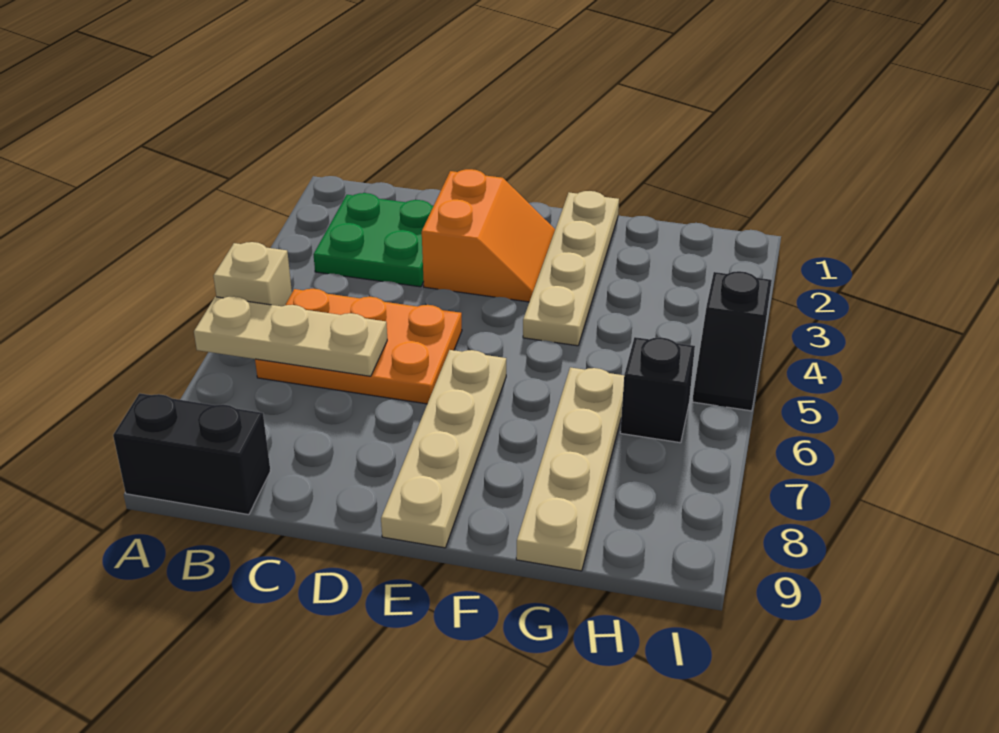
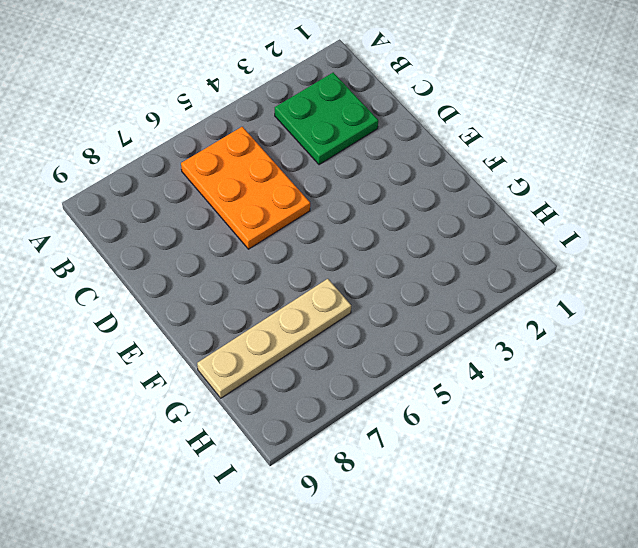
none -> tan brick A5 level 1
none -> black brick A9:B9 level 1

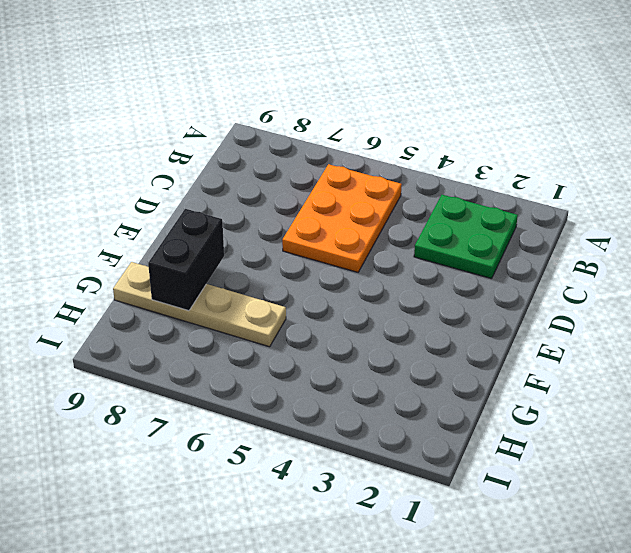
black brick F8:G8 level 2 -> black brick A9:B9 level 1
none -> tan brick A5 level 1
none -> orange slope D2:E3 level 1 top D

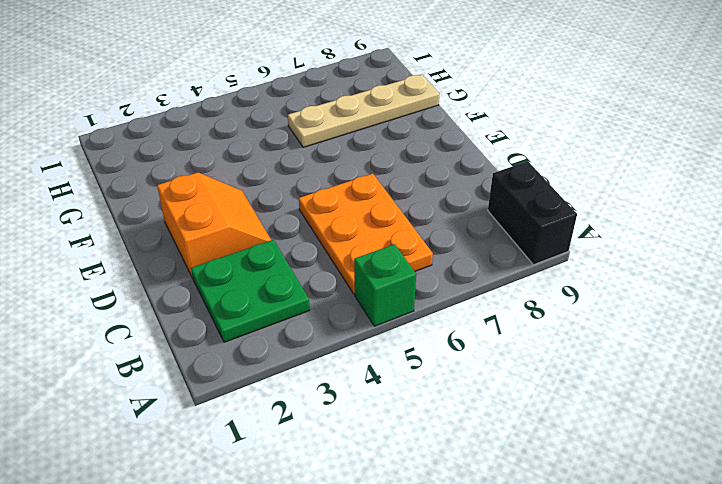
green brick A5 level 1 -> tan brick A5 level 1
orange slope D2:E3 level 1 top 2 -> orange slope D2:E3 level 1 top D
none -> tan plate E6:E9 level 1
none -> tan plate F1:F4 level 1

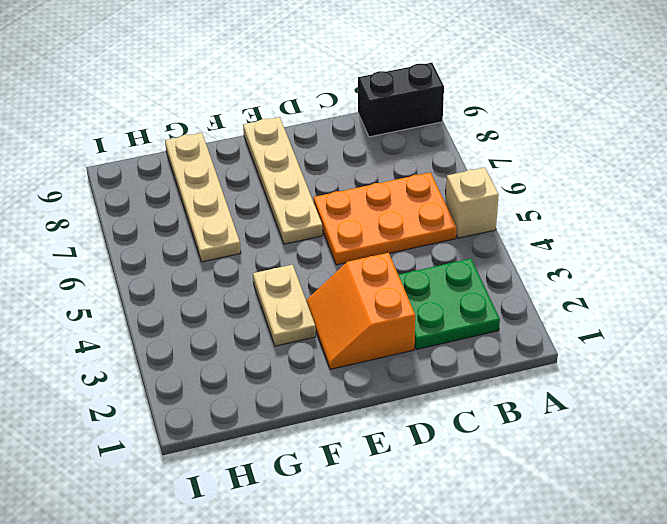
tan plate F3:F4 level 1 -> tan plate F1:F4 level 1
none -> black brick H6 level 1
none -> black slope I4:I5 level 1 top 4

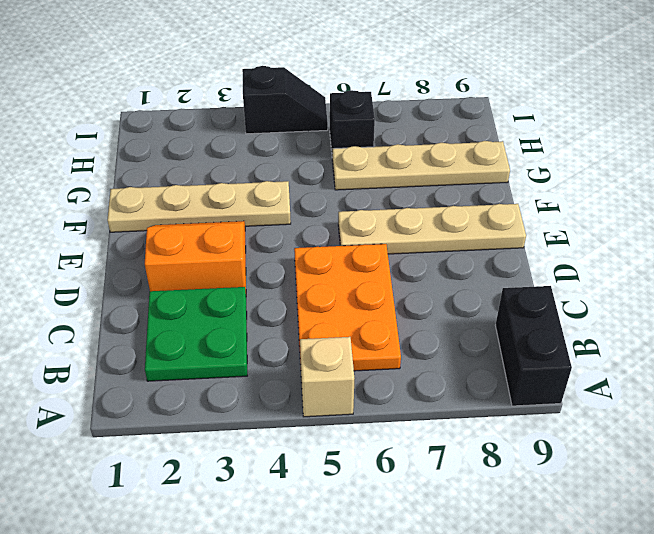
none -> tan plate A6:C6 level 2

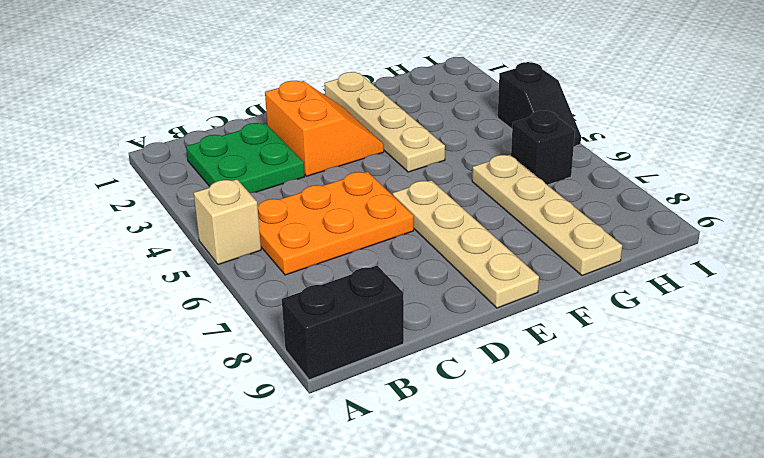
none -> tan plate A6:C6 level 2

